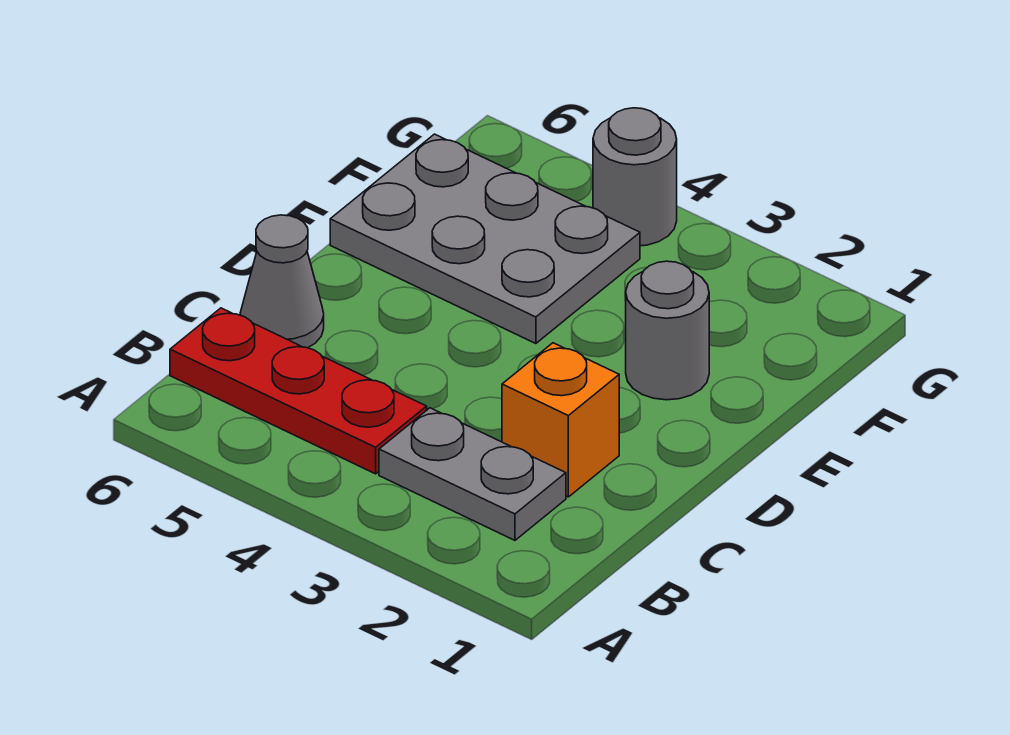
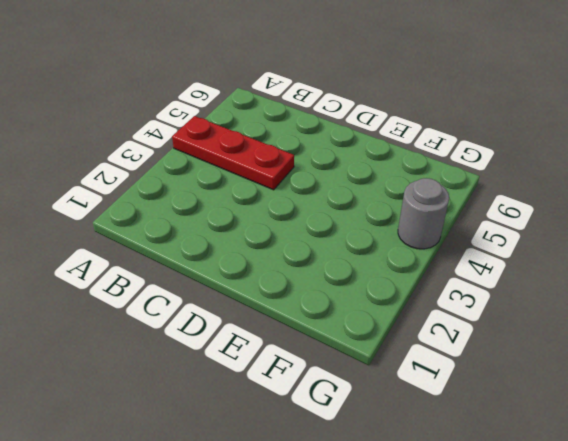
red plate A4:C4 level 1 -> red plate B4:B6 level 1
none -> grey plate B2:B3 level 1
none -> orange brick C2 level 1

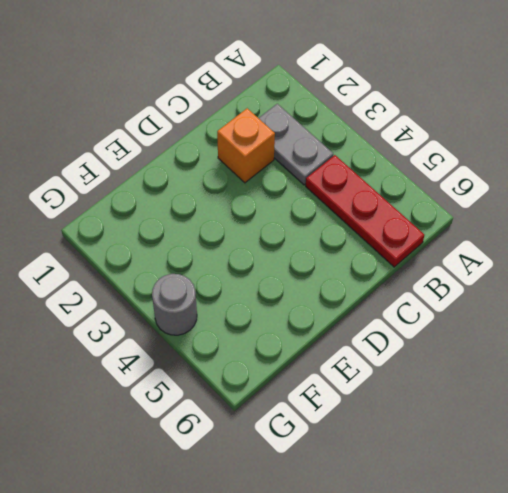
none -> grey cone C6 level 1
none -> grey round brick E2 level 1

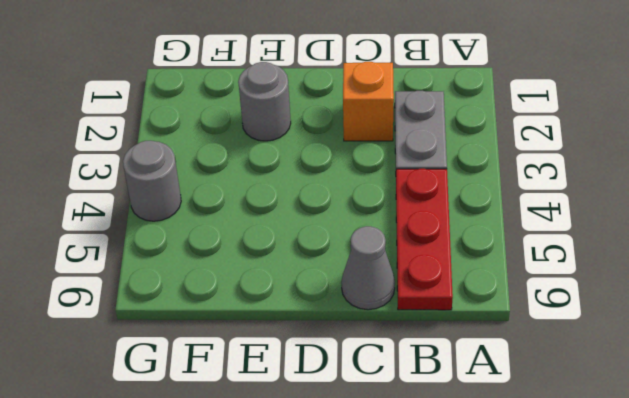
none -> grey plate E4:F6 level 1

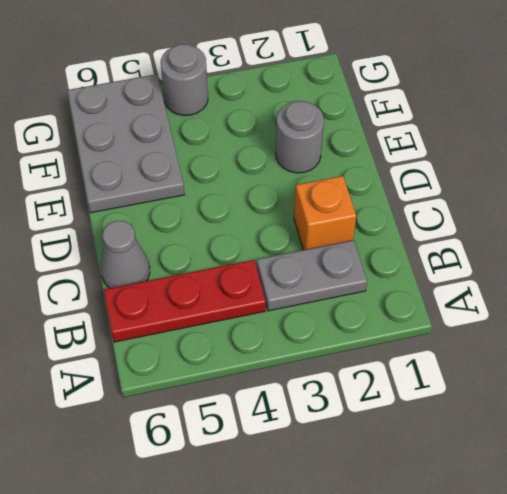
grey plate E5:G6 level 1 -> grey plate E4:F6 level 1

